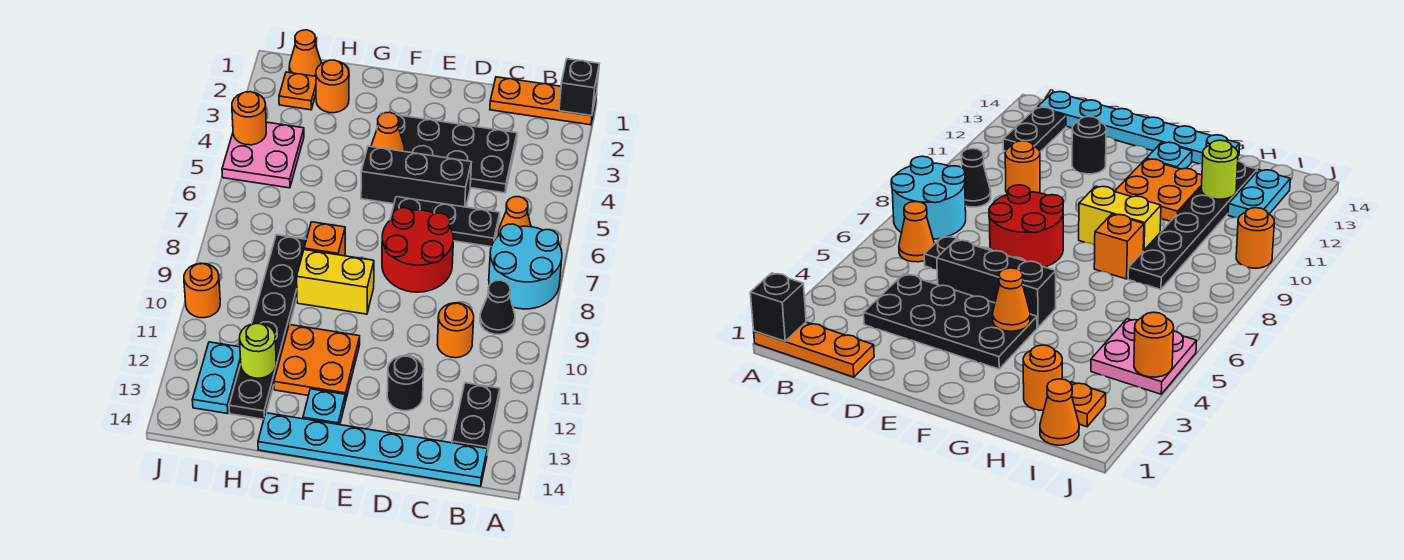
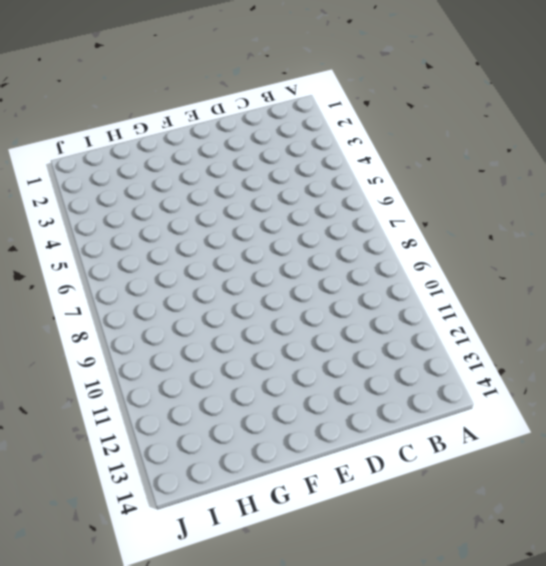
none -> orange plate A1:C1 level 1
none -> cyan round brick A7:B8 level 1
none -> orange cone B6 level 1

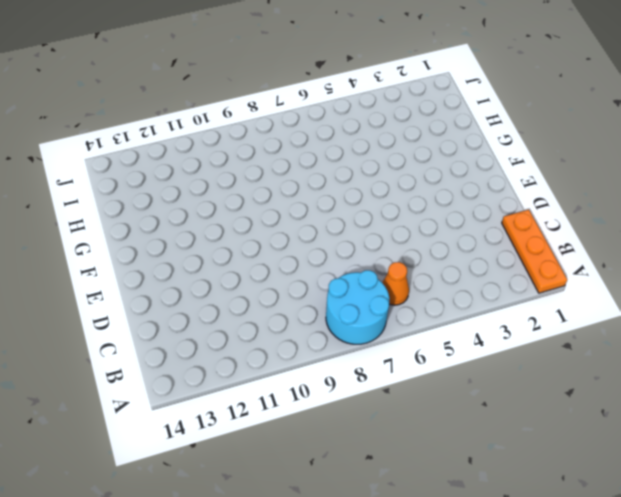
none -> black cone B9 level 1
none -> black plate B12:B13 level 1
none -> cyan plate B14:G14 level 1

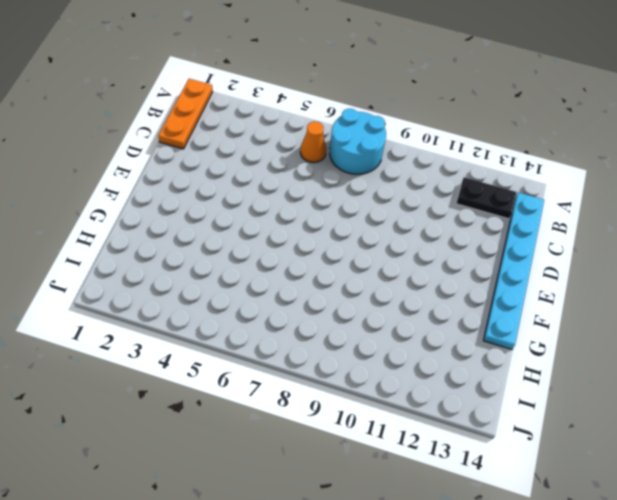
none -> black cone B9 level 1
none -> black plate C3:F4 level 1
none -> black plate C6:E6 level 1

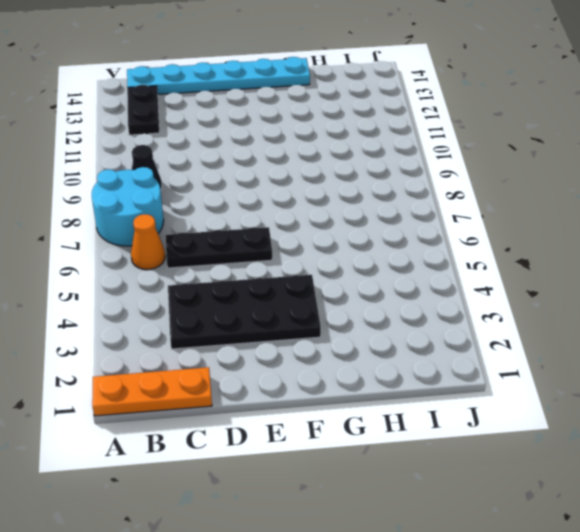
none -> orange round brick C10 level 1
none -> black brick D5:F5 level 1
none -> red round brick D7:E8 level 1

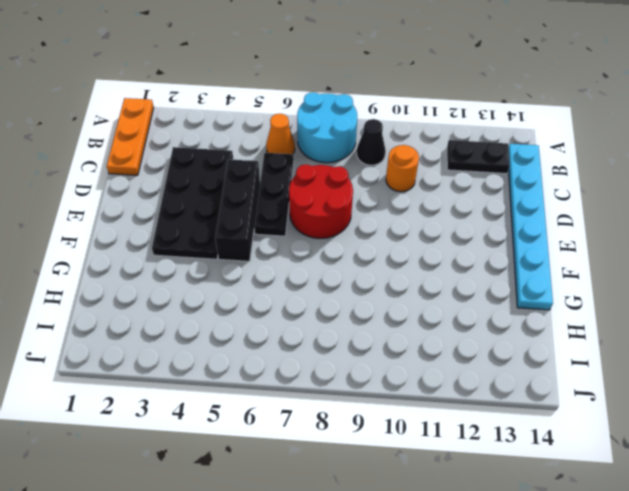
none -> black round brick D12 level 1
none -> yellow brick F9:G9 level 1
none -> orange plate F11:G12 level 1

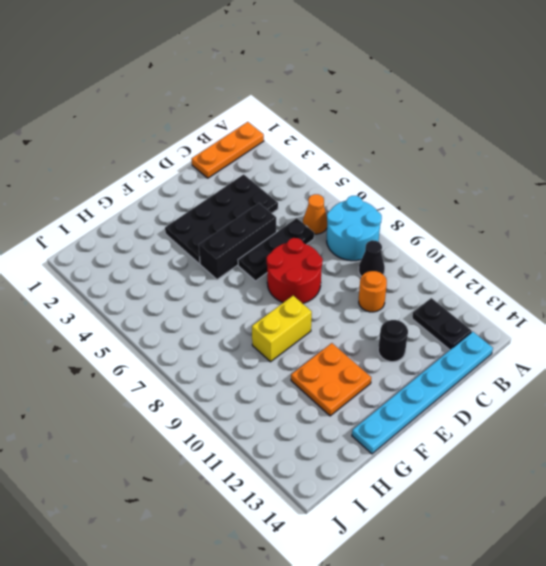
none -> cyan plate F13 level 1
none -> orange brick G8 level 1
none -> orange round brick H2 level 1

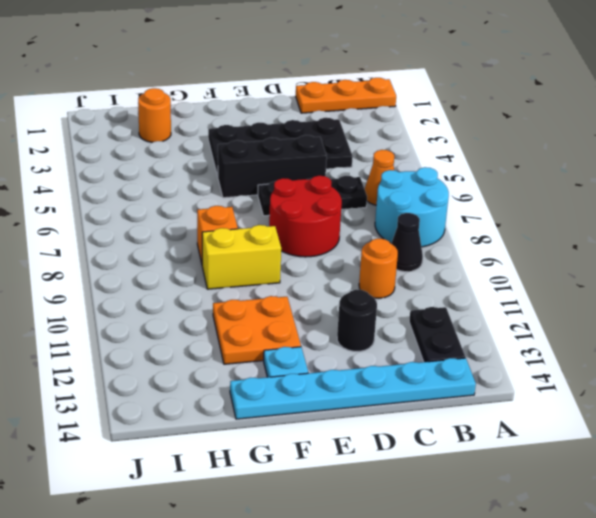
none -> black plate H8:H13 level 1
none -> orange cone I1 level 1
none -> orange plate I2 level 1

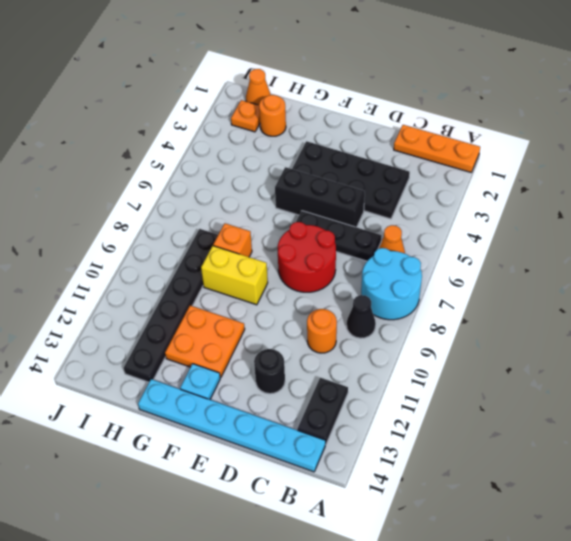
none -> pink plate I4:J5 level 1
none -> cyan plate I12:I13 level 1
none -> orange round brick J10 level 1

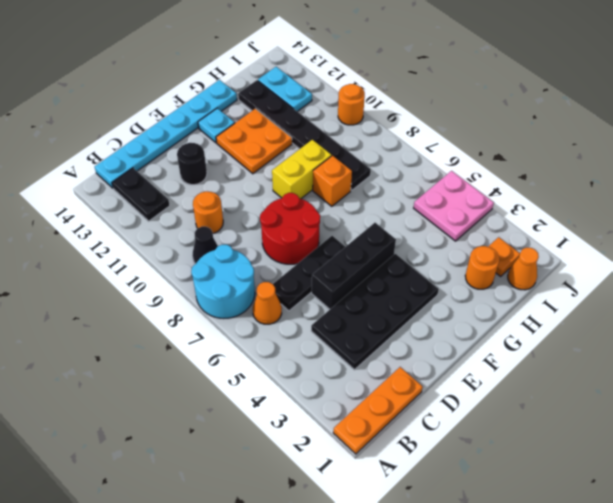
none -> black brick A1 level 2
none -> orange cone F4 level 2
none -> lime round brick H12 level 2

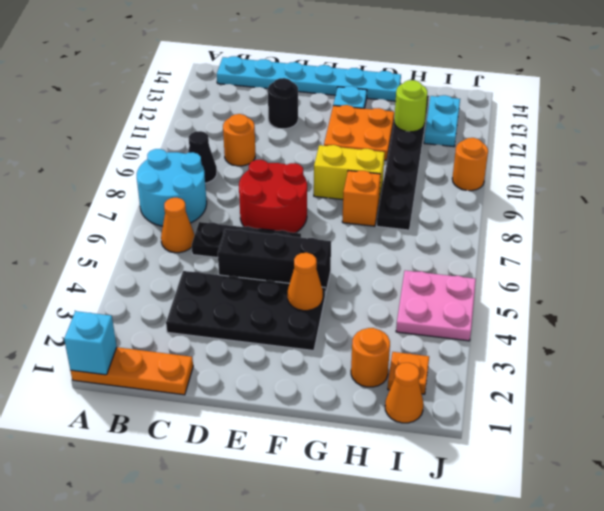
cyan brick A1 level 2 -> black brick A1 level 2
none -> black plate B12:B13 level 1
none -> orange round brick J4 level 2

